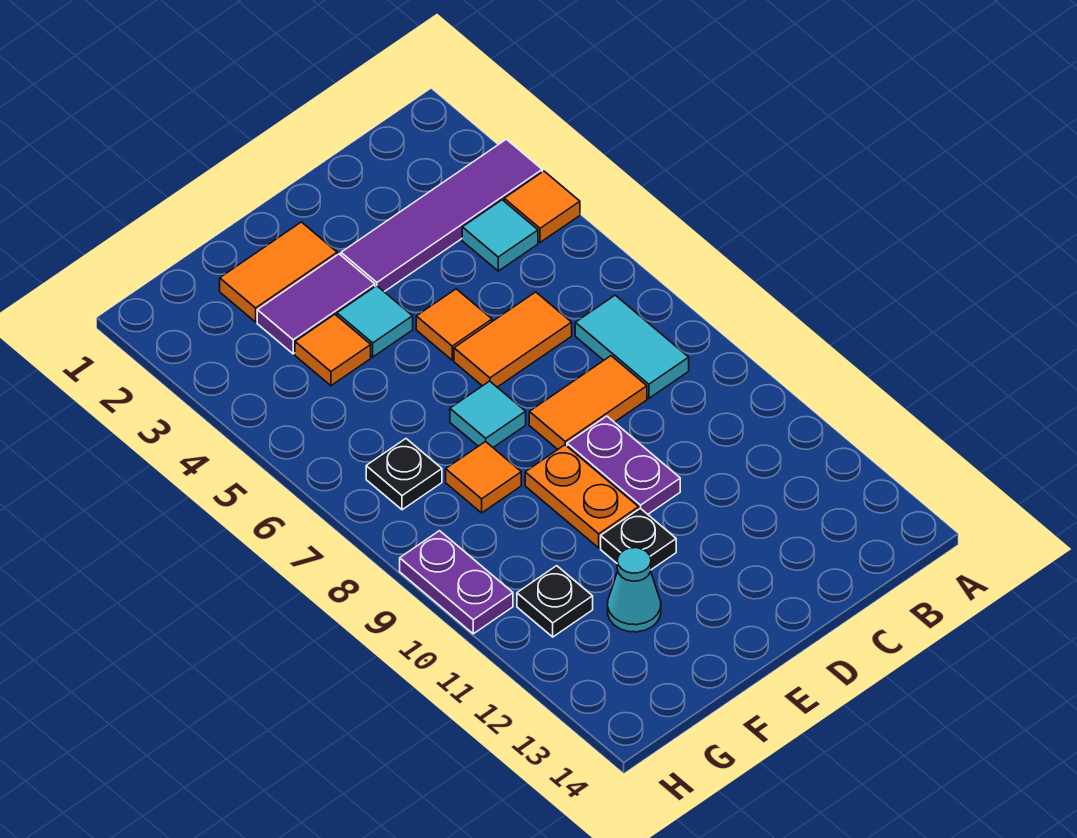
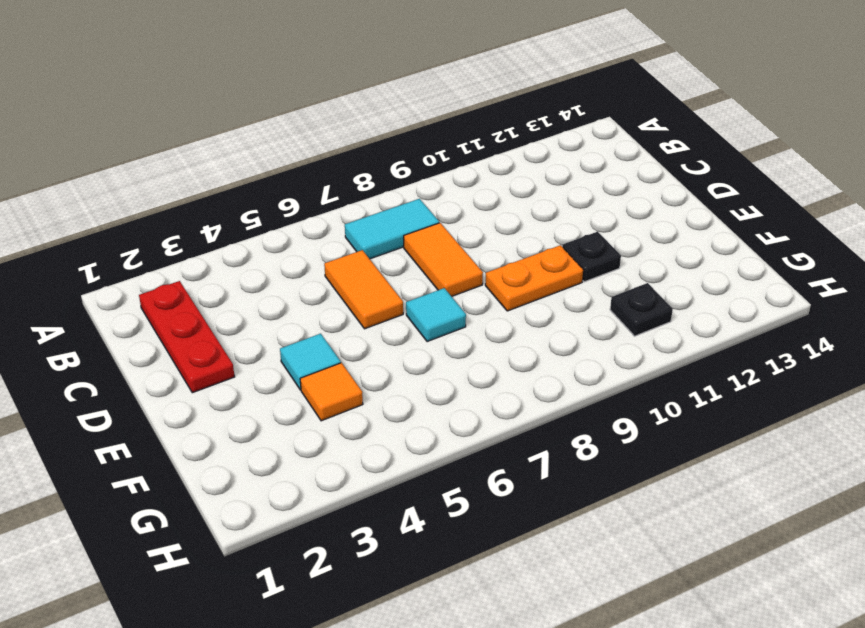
red plate B2:D2 level 1 -> none
none -> purple tile A3:D3 level 1
none -> orange tile A4 level 1
none -> cyan tile B4 level 1

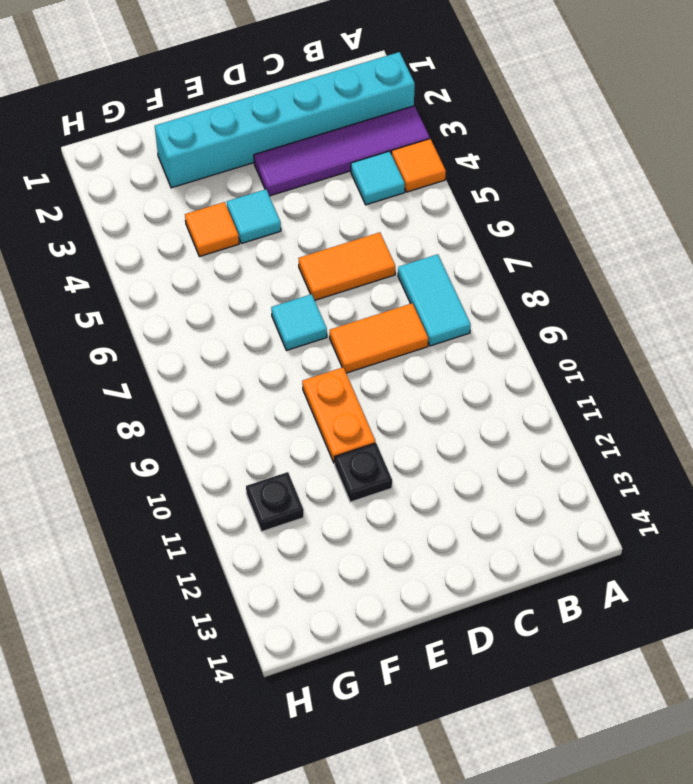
cyan brick A2:F2 level 1 -> orange tile E2:F2 level 1
none -> orange tile D5 level 1
none -> purple plate D9:D10 level 1
none -> purple tile E3:F3 level 1

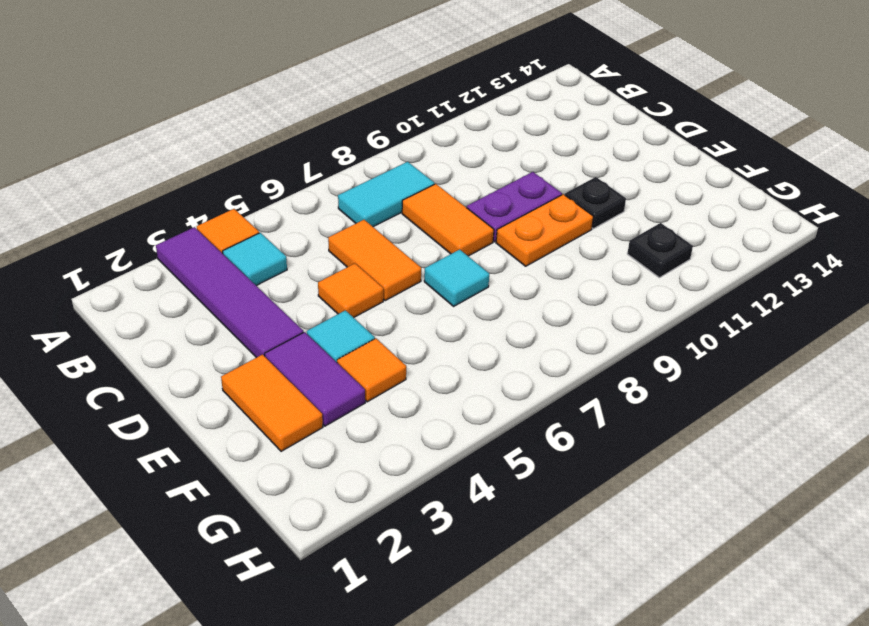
none -> orange tile F8 level 1
none -> cyan cone F12 level 1
none -> black plate G7 level 1

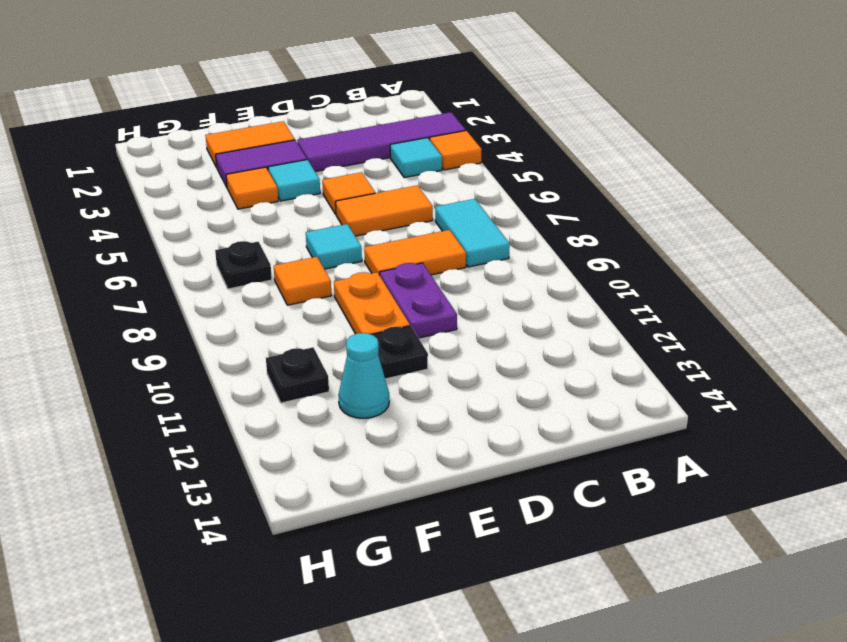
none -> purple plate H9:H10 level 1

